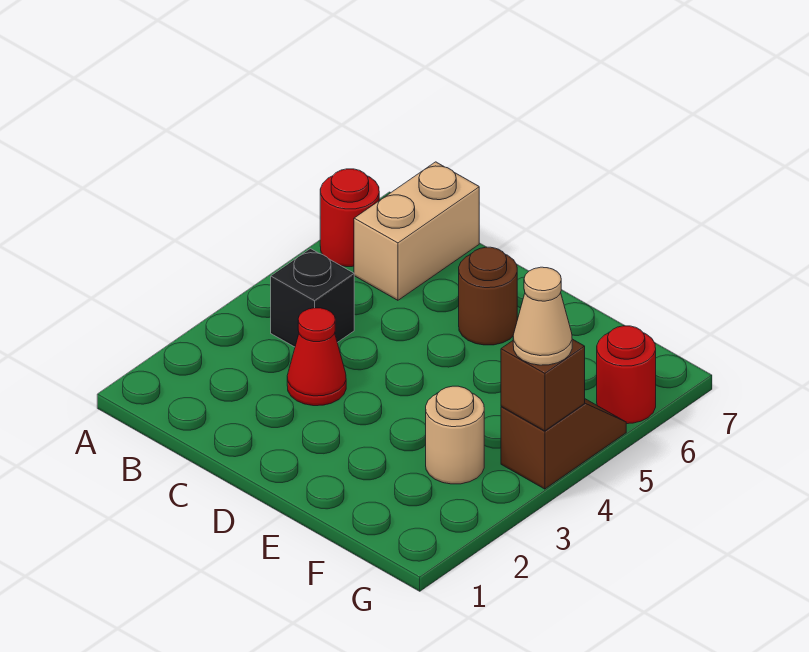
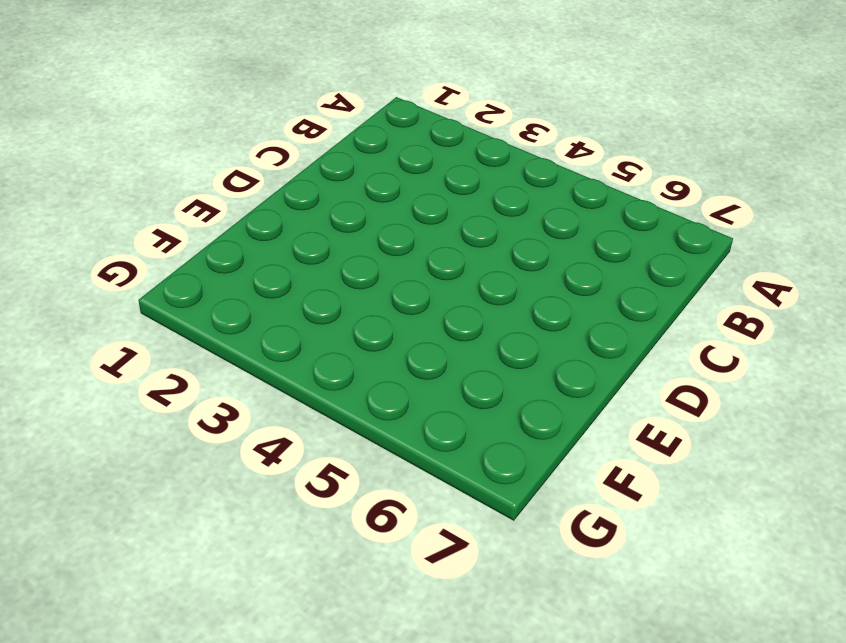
none -> red round brick A6 level 1
none -> black brick B4 level 1

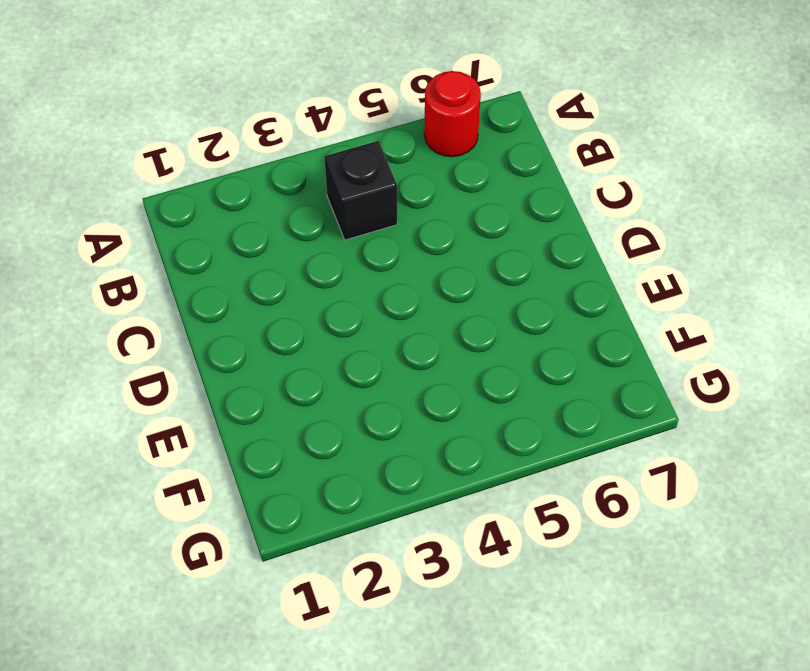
none -> tan brick B6:B7 level 1
none -> red cone C3 level 1

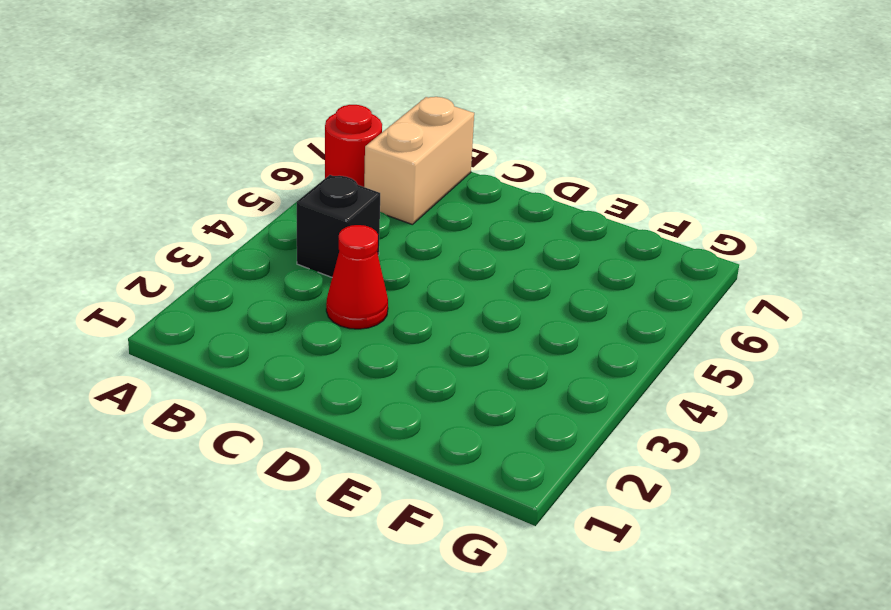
none -> brown round brick D6 level 1
none -> tan round brick F3 level 1

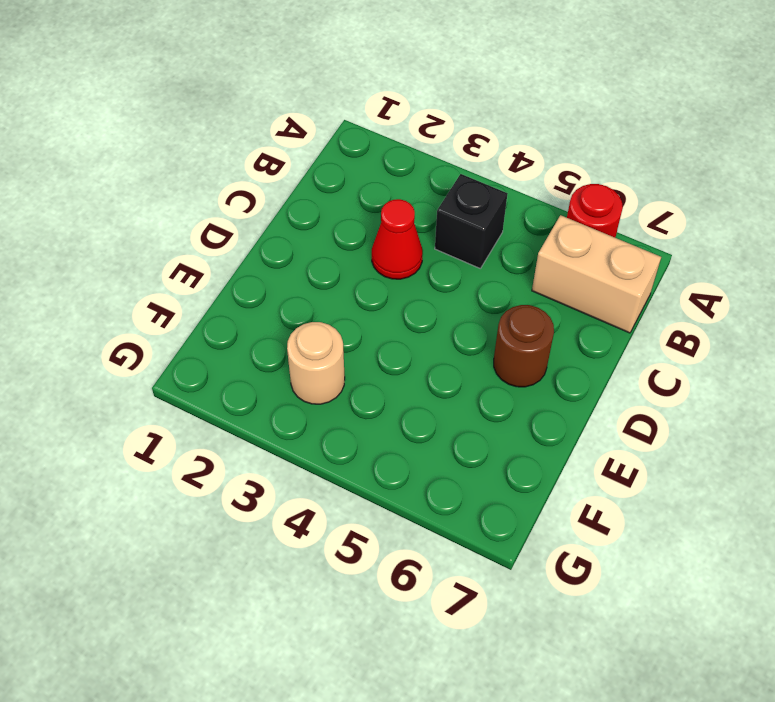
none -> brown slope G4:G5 level 1 top 4
none -> red round brick G6 level 1

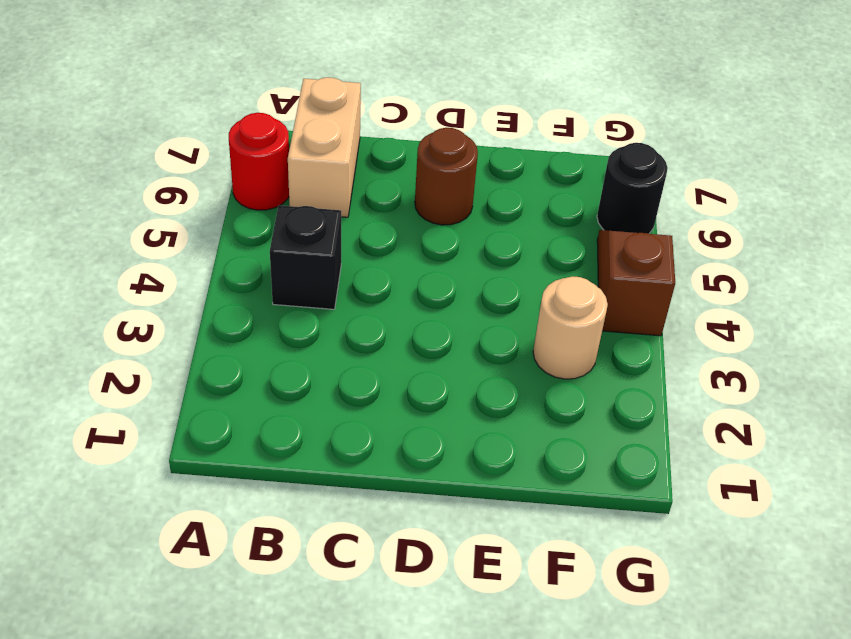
black round brick G6 level 1 -> red round brick G6 level 1
none -> red cone C3 level 1
none -> brown brick G4 level 2

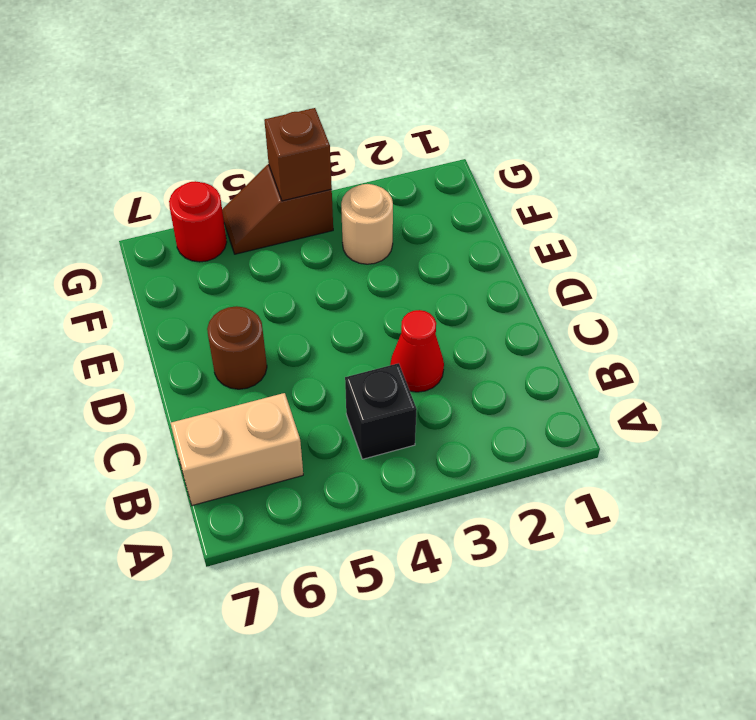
none -> red round brick A6 level 1
none -> tan cone G4 level 3

